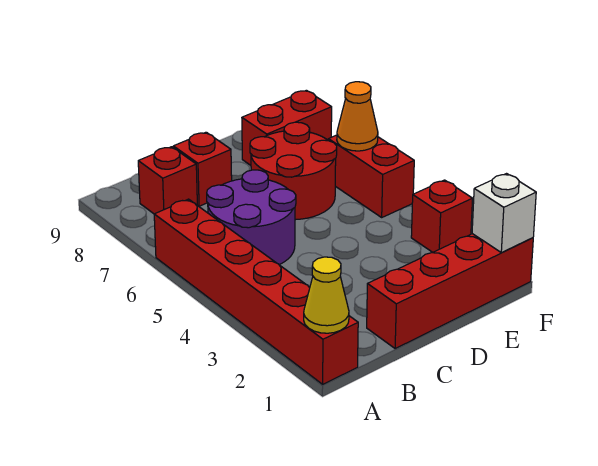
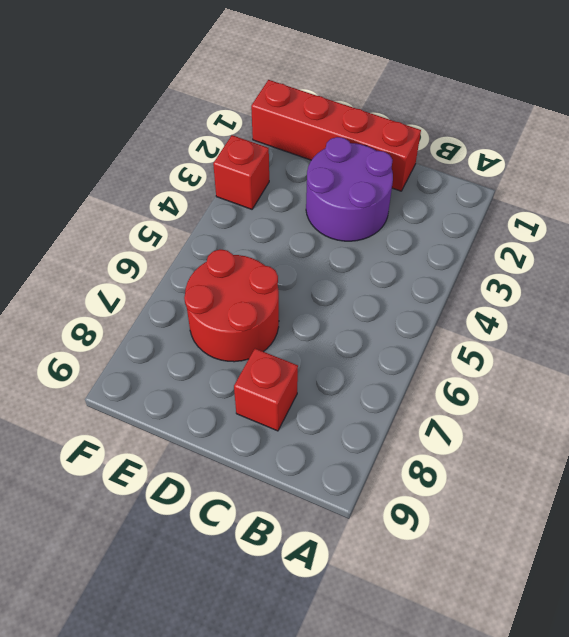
purple round brick C2:D3 level 1 -> purple round brick B5:C6 level 1
none -> red brick A1:A6 level 1
none -> red brick B8 level 1
none -> red brick E8:F8 level 1

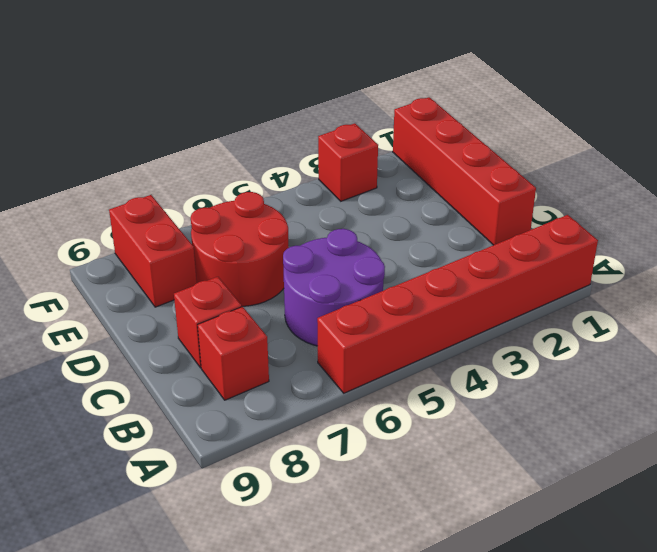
none -> red brick F5:F6 level 1
none -> yellow cone A1 level 2
none -> white brick F1 level 2

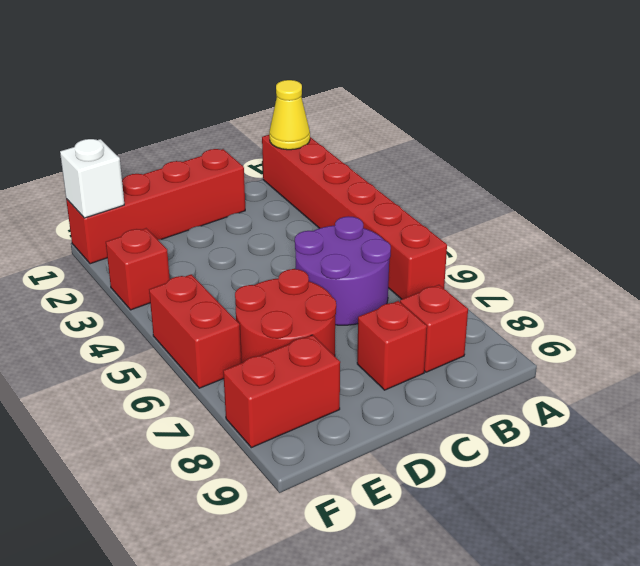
none -> orange cone F6 level 2

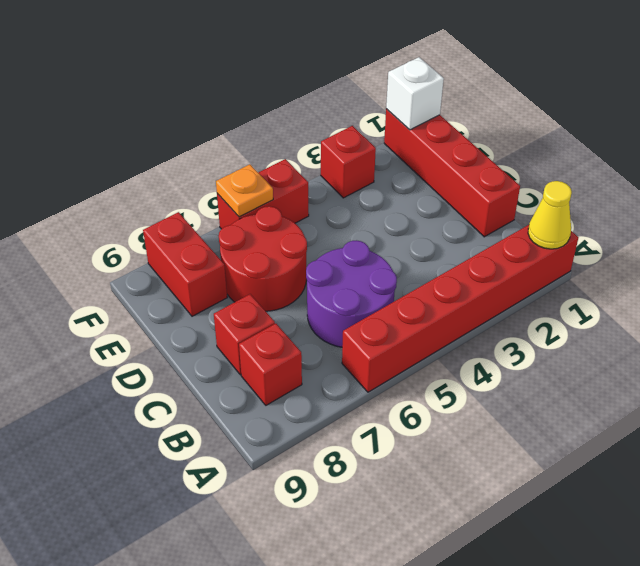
orange plate F6 level 2 -> orange cone F6 level 2

